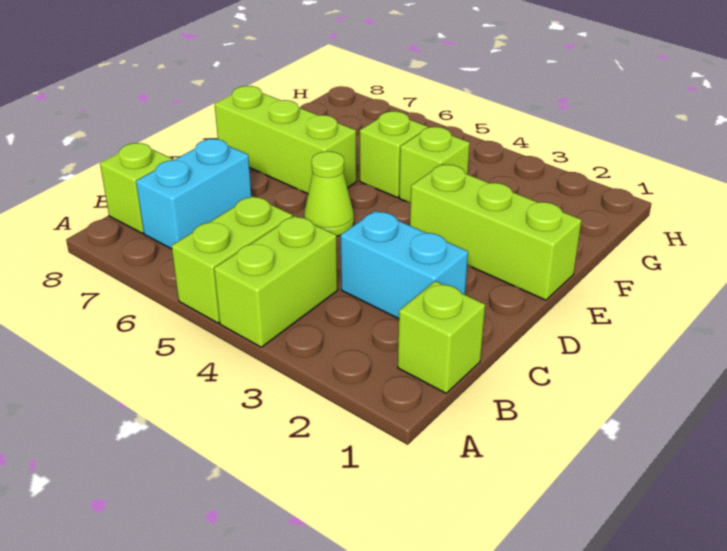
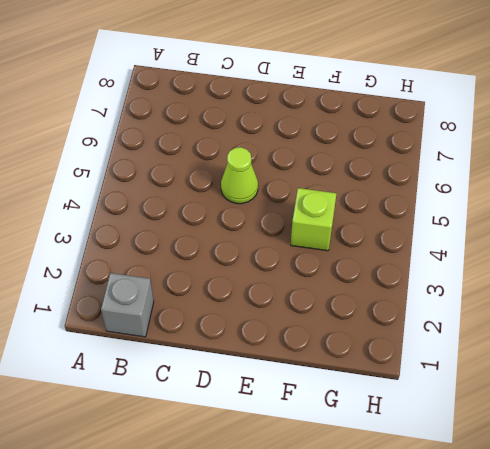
grey brick B1 level 1 -> lime brick B1 level 1
none -> lime brick A4:B4 level 1
none -> lime brick A5:B5 level 1

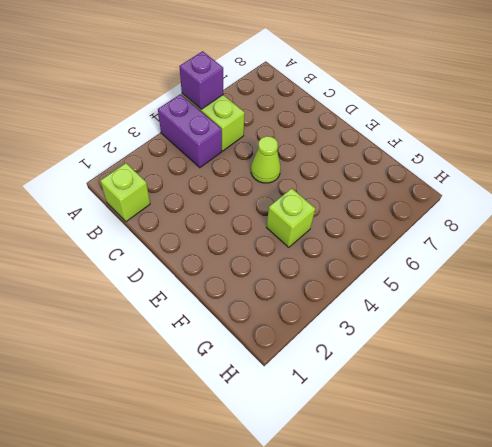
purple brick A4:B4 level 1 -> lime brick A4:B4 level 1
purple brick A5 level 2 -> none
none -> cyan brick B7:C7 level 1
none -> lime brick B8 level 1

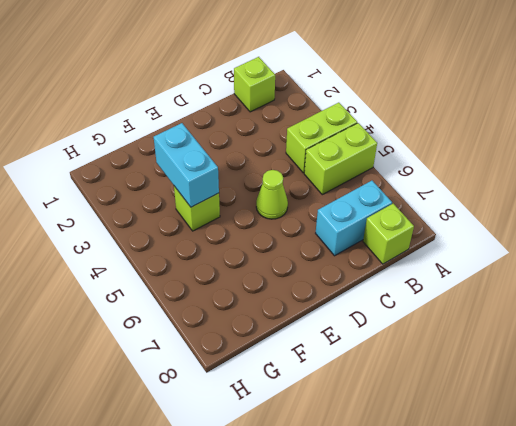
cyan brick F3:F4 level 2 -> cyan brick C2:C3 level 1
none -> lime brick E1:E3 level 1
none -> lime brick E6:E8 level 1

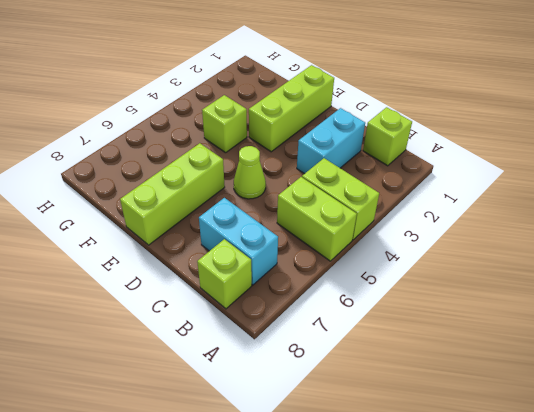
none -> lime brick F5 level 1

